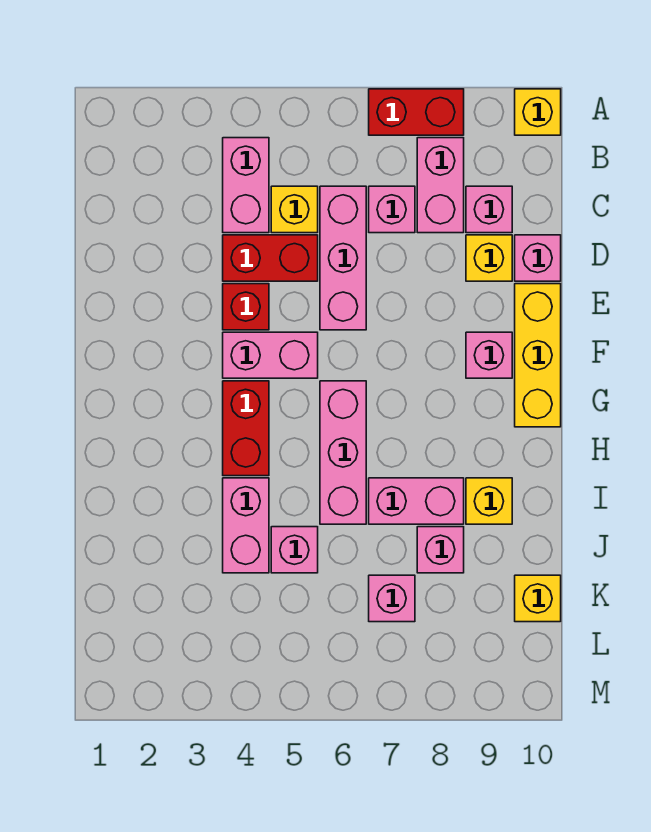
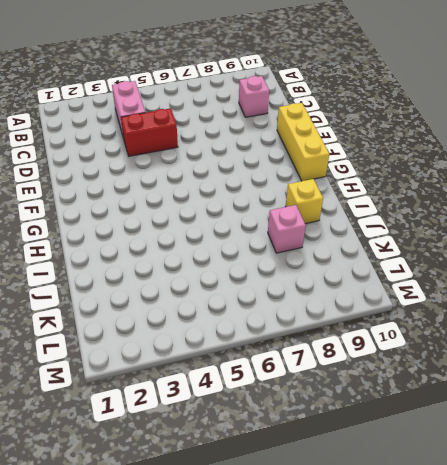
none -> red brick A7:A8 level 1
none -> yellow brick A10 level 1
none -> pink brick B8:C8 level 1

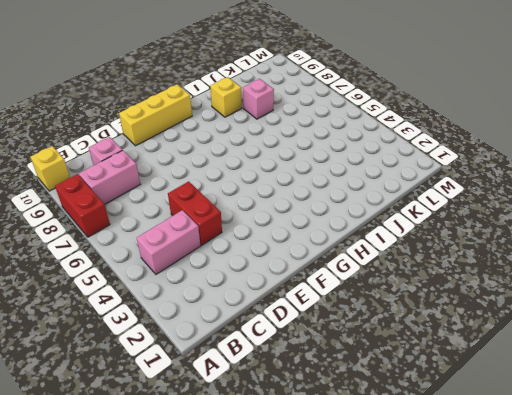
none -> yellow brick C5 level 1
none -> pink brick C6:E6 level 1
none -> pink brick C7 level 1

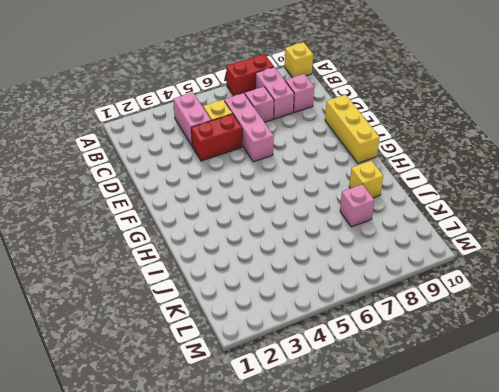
none -> yellow brick D9 level 1
none -> pink brick D10 level 1
none -> red brick E4 level 1

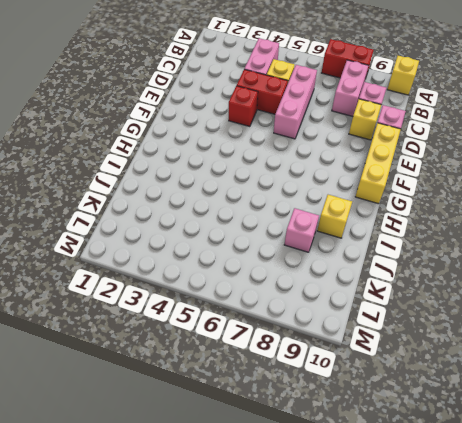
none -> pink brick C7 level 1
none -> pink brick F4:F5 level 1
none -> pink brick F9 level 1

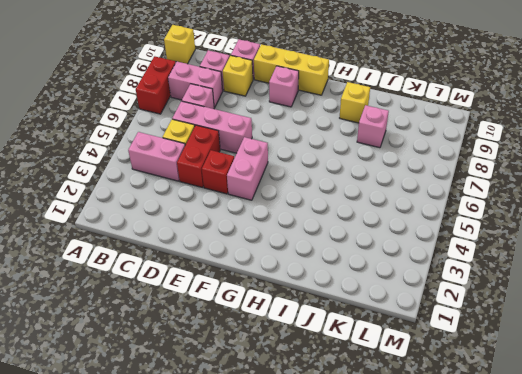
none -> red brick G4:H4 level 1
none -> pink brick G6:I6 level 1
none -> pink brick I4:J4 level 1

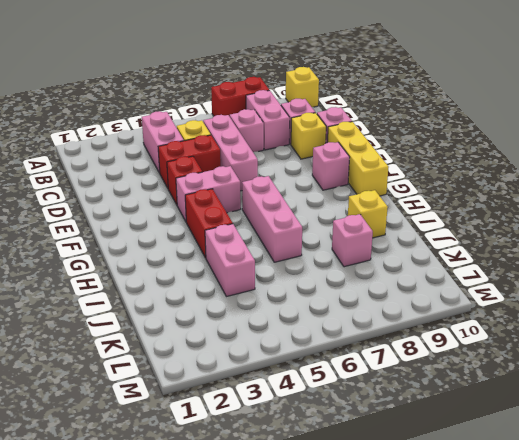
none -> pink brick I7:I8 level 1
none -> pink brick J5 level 1
none -> pink brick K7 level 1

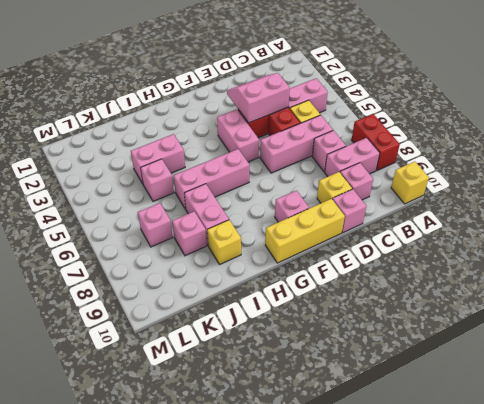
pink slope D3:E4 level 2 top 4 -> none
none -> red brick G4:H4 level 1
none -> yellow brick K10 level 1

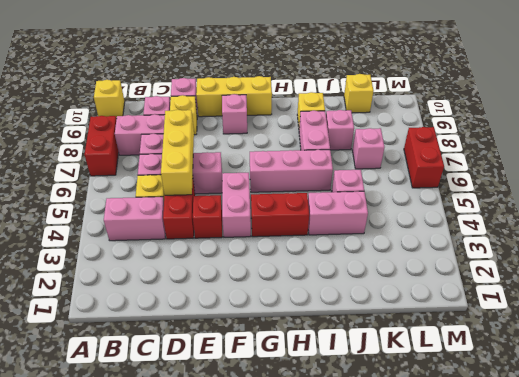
yellow brick D5:D7 level 2 -> none
red brick M6:M7 level 1 -> none

